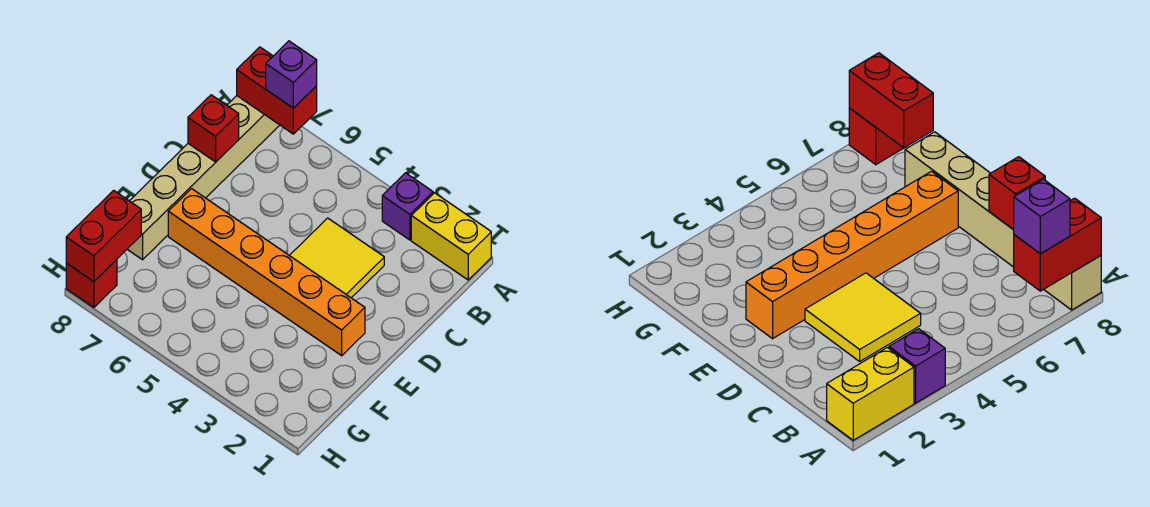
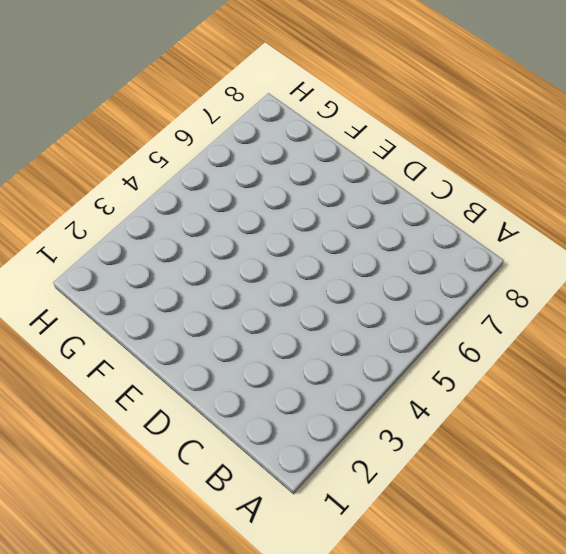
none -> yellow brick A1:A2 level 1
none -> purple brick A3 level 1

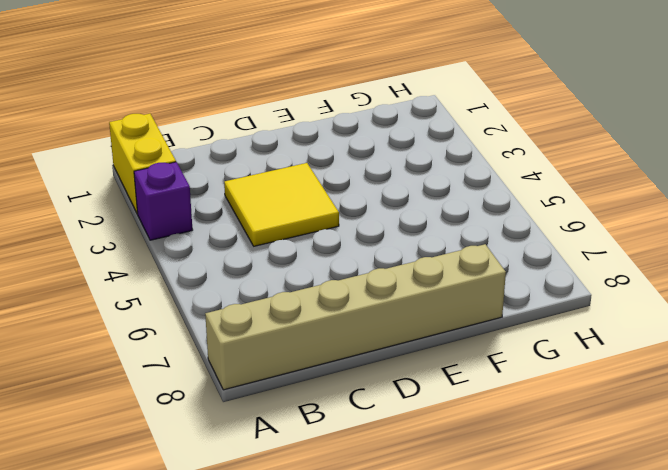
none -> orange brick E2:E7 level 1
none -> red brick H8 level 1

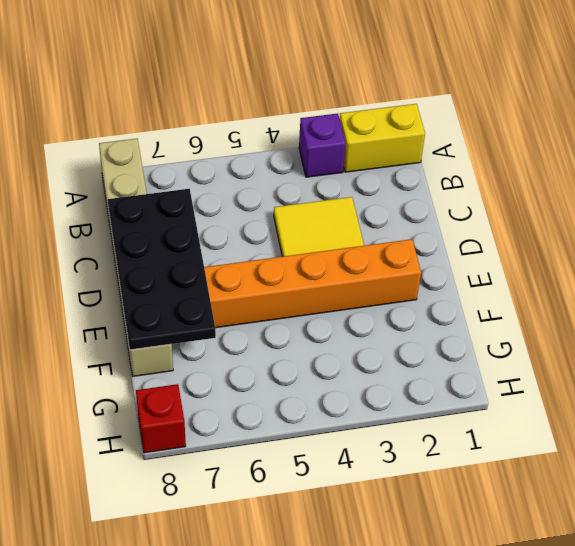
black plate C7:F8 level 2 -> red brick C8 level 2
none -> red brick A7:A8 level 2
none -> red brick G8:H8 level 2

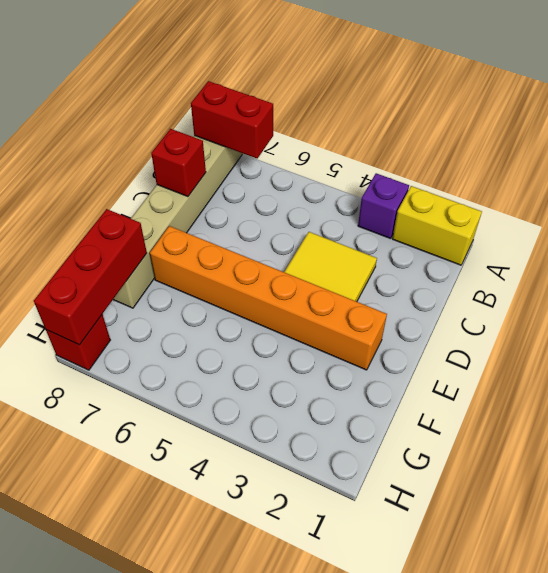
red brick F8:H8 level 2 -> red brick G8:H8 level 2
none -> purple brick A7 level 3

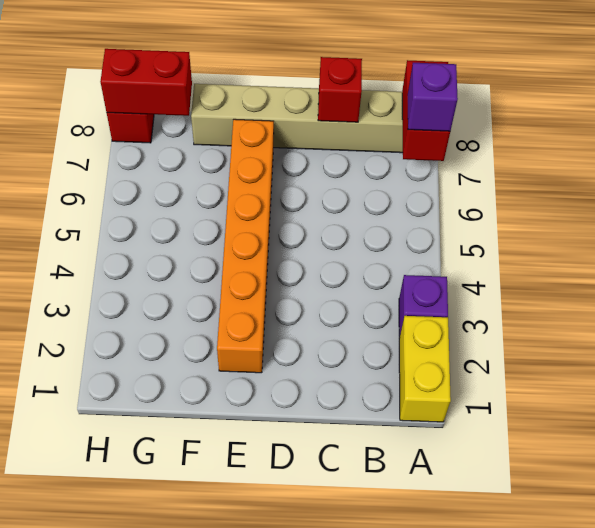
none -> yellow tile C3:D4 level 1

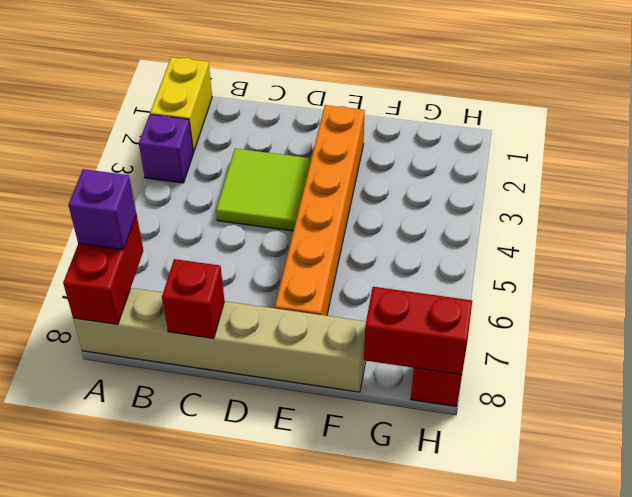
lime tile C3:D4 level 1 -> yellow tile C3:D4 level 1

